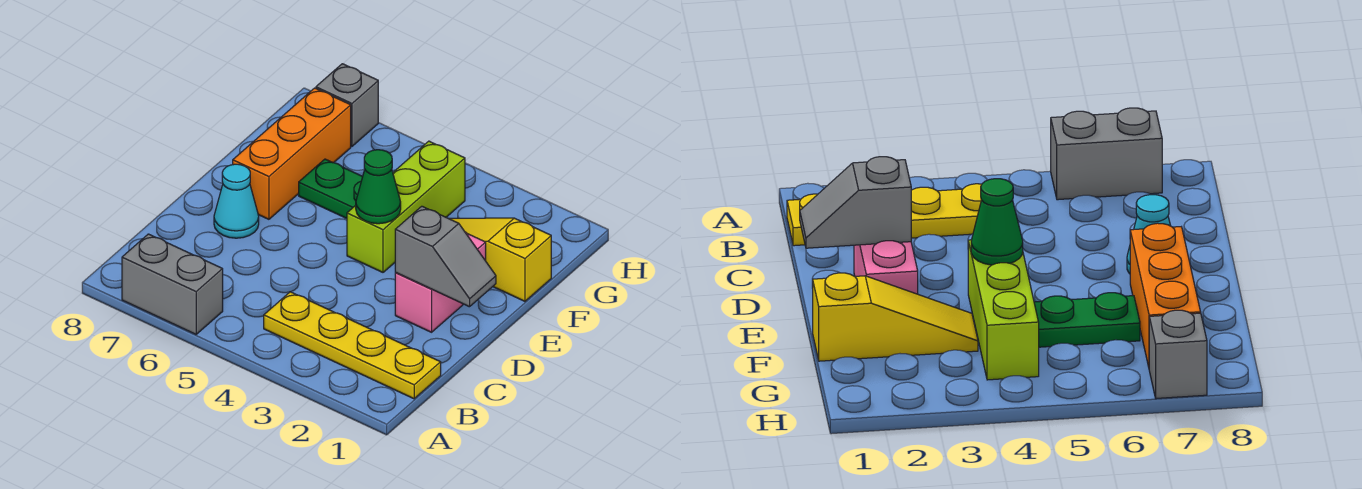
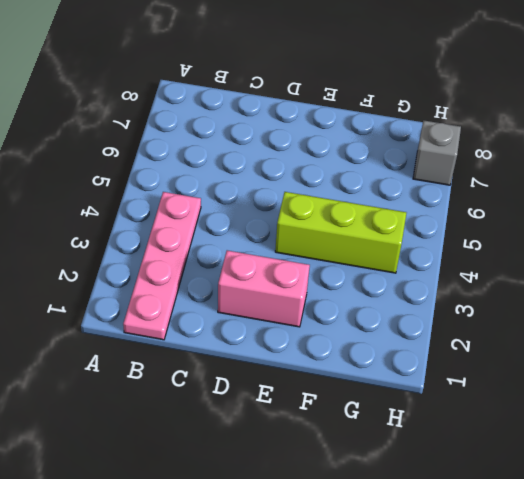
pink plate B1:B4 level 1 -> yellow plate B1:B4 level 1
none -> grey brick A6:A7 level 1
none -> cyan cone D7 level 1

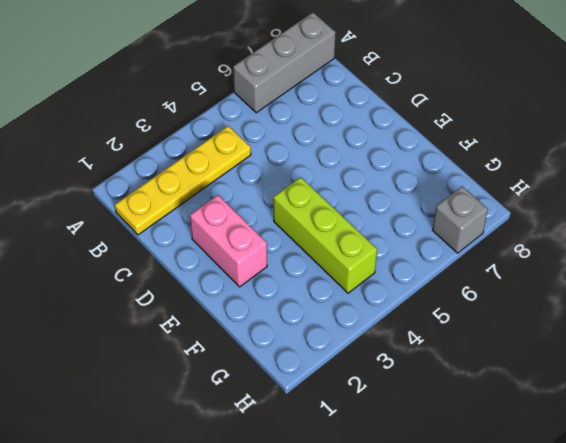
grey brick A6:A8 level 1 -> grey brick A6:A7 level 1
none -> cyan cone D7 level 1
none -> orange brick E7:G7 level 1

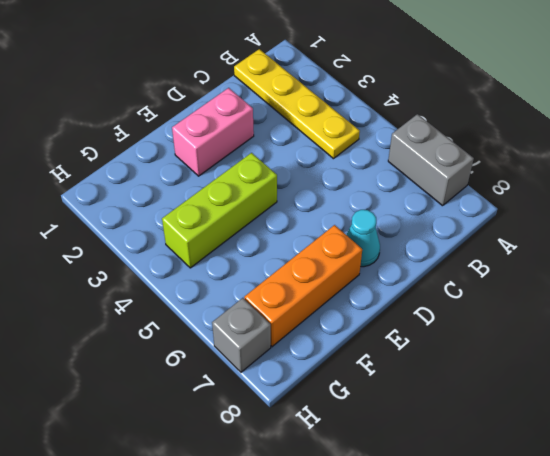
none -> yellow slope F1:F3 level 1 top 1
none -> green plate F5:F6 level 1

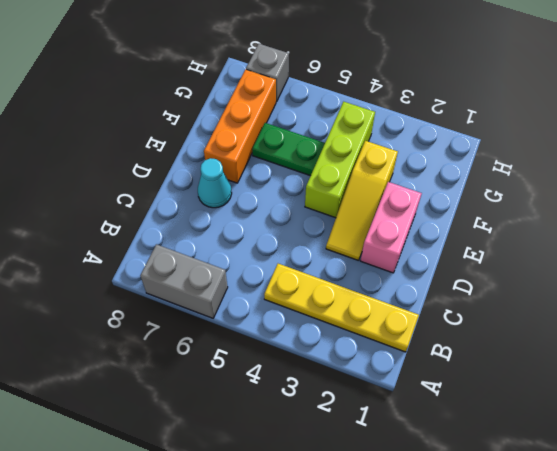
yellow slope D3:F3 level 1 top F -> yellow slope F1:F3 level 1 top 1
none -> grey slope D1:D2 level 2 top 2
none -> green cone E4 level 2

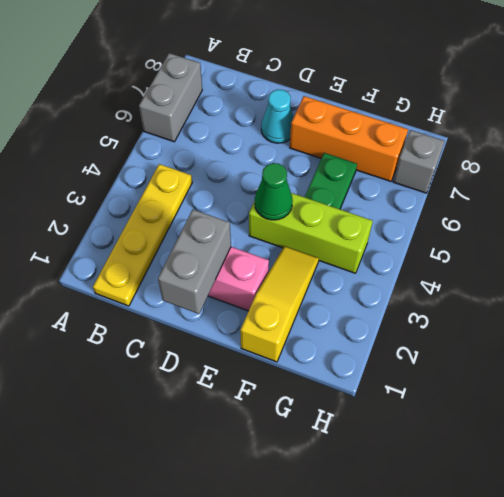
grey brick D1:D2 level 2 -> grey slope D1:D2 level 2 top 2

